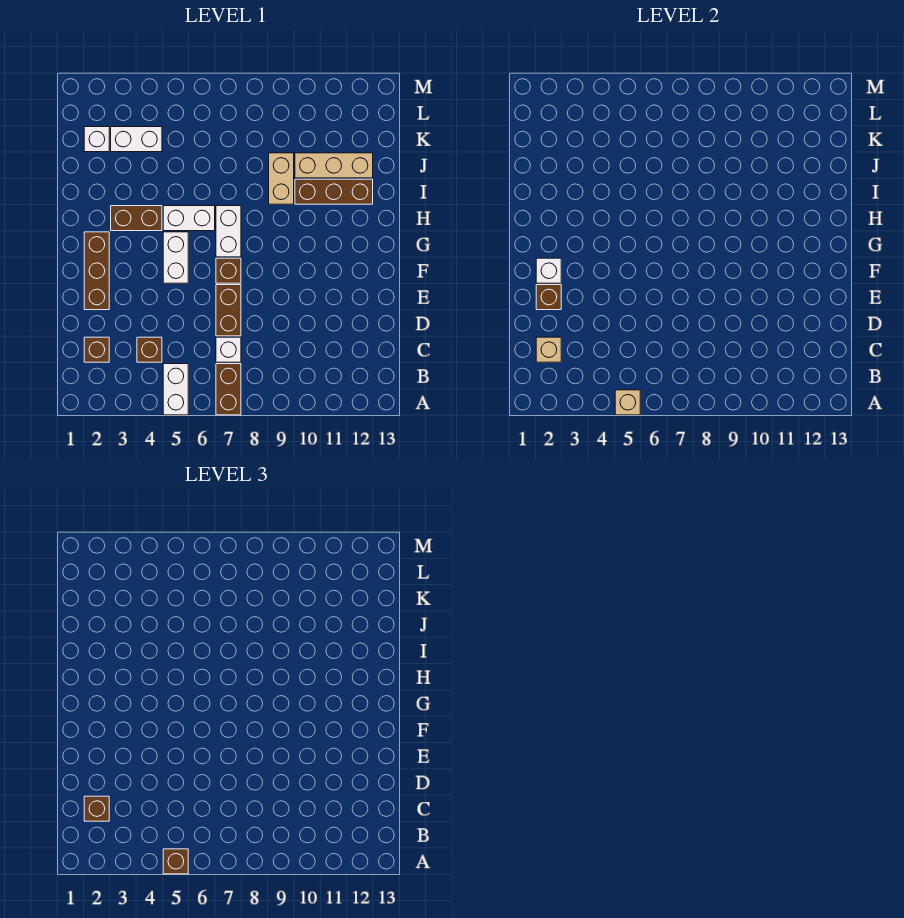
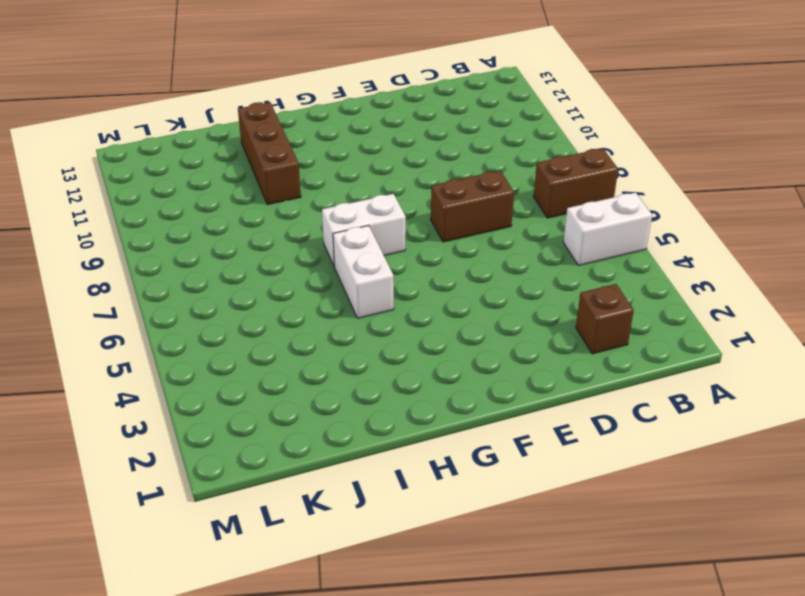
none -> brown brick C4 level 1
none -> white brick C7 level 1
none -> brown brick E2:G2 level 1

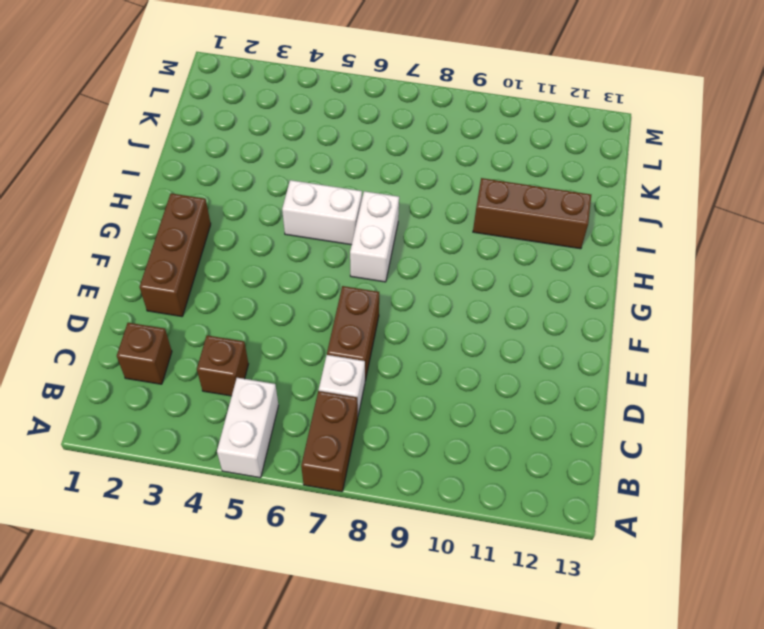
none -> white brick F5:G5 level 1
none -> brown brick F7 level 1
none -> brown brick H3:H4 level 1

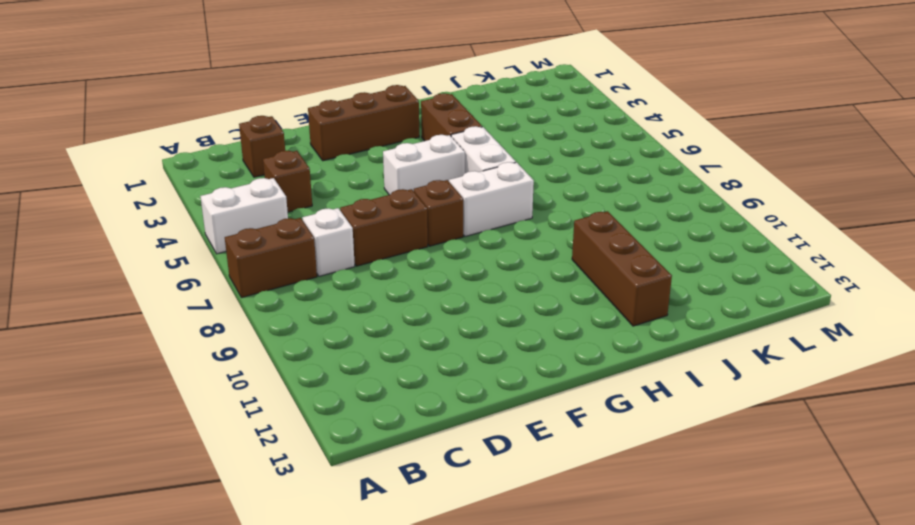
none -> tan brick I9:J9 level 1
none -> tan brick J10:J12 level 1
none -> white brick K2 level 1

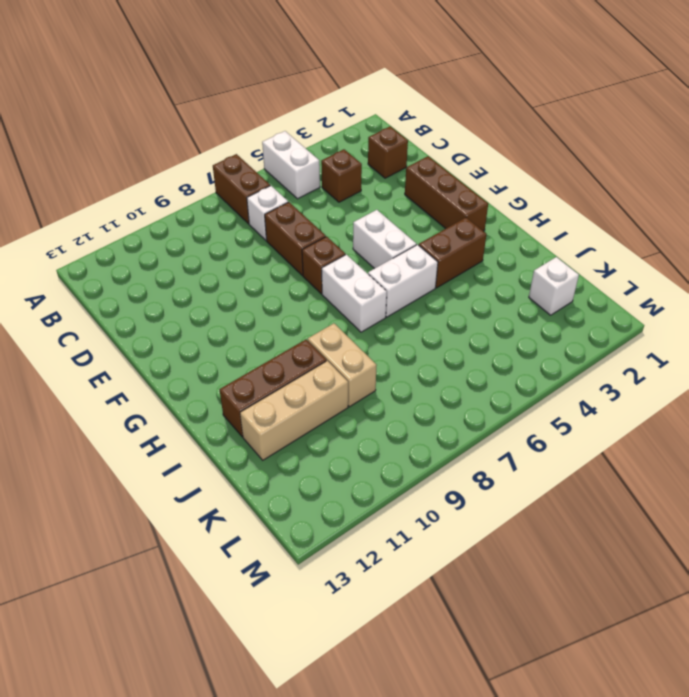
none -> white brick K3:K4 level 1
none -> tan brick A5 level 2
none -> tan brick C2 level 2

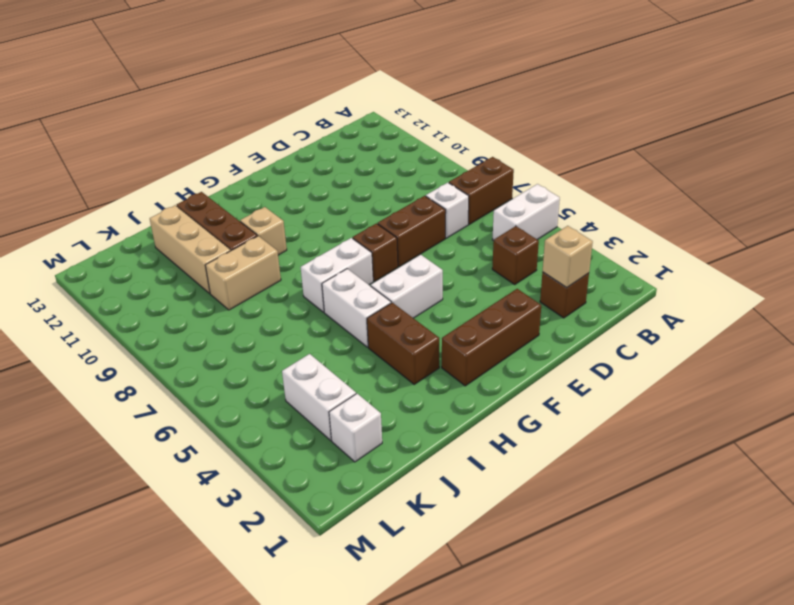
tan brick H10 level 1 -> tan brick A5 level 2
none -> brown brick E2 level 2
none -> white brick F2 level 2
none -> brown brick A5 level 3

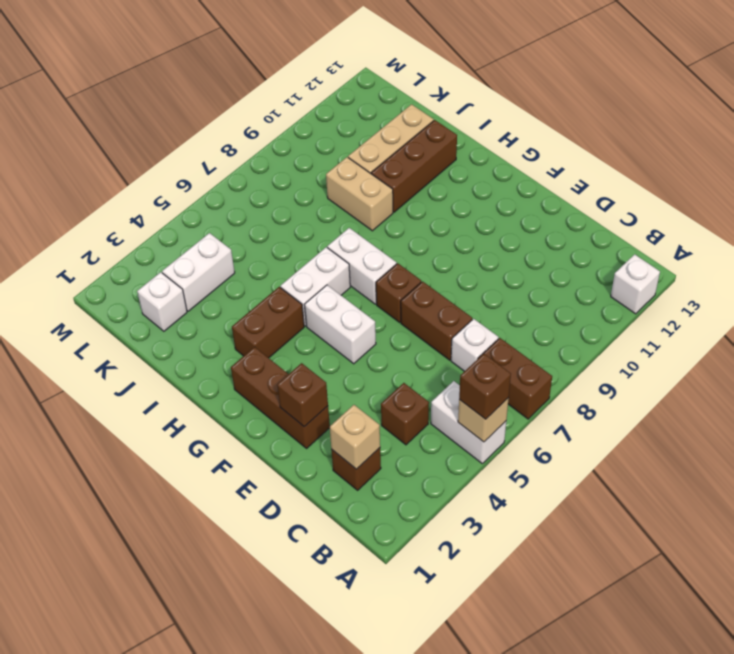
white brick A12 level 1 -> white brick F2 level 2
none -> brown brick C2 level 3

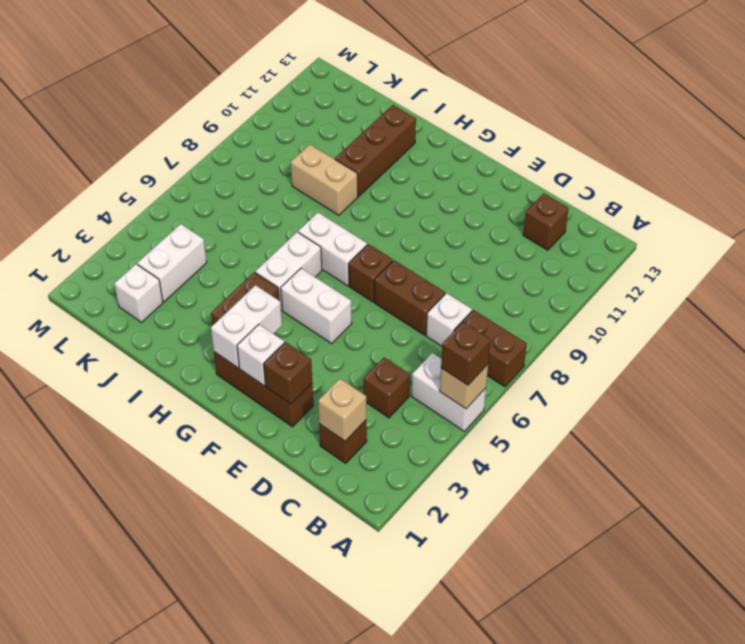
brown brick C12 level 1 -> brown brick C2 level 3
white brick G2:G3 level 2 -> none
none -> tan brick J10:J12 level 1

